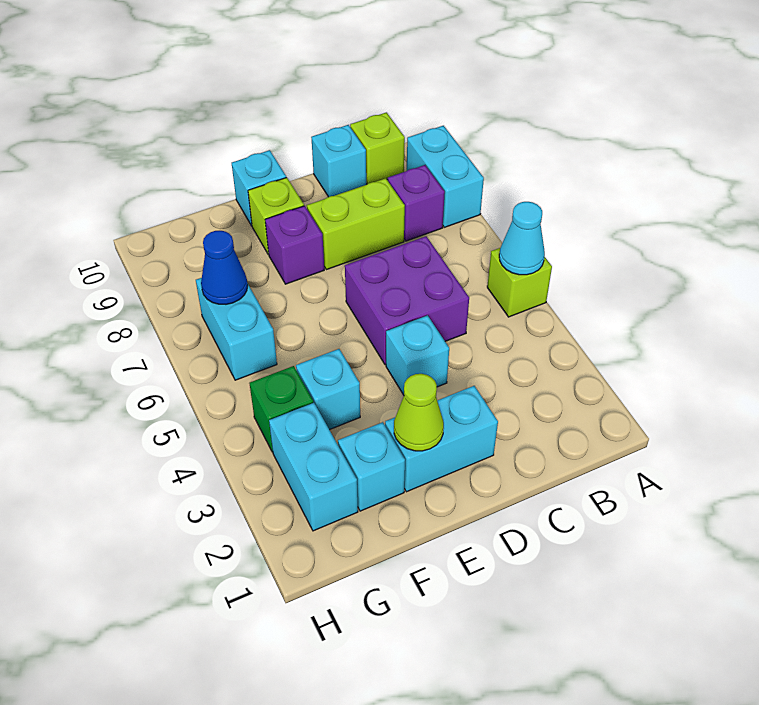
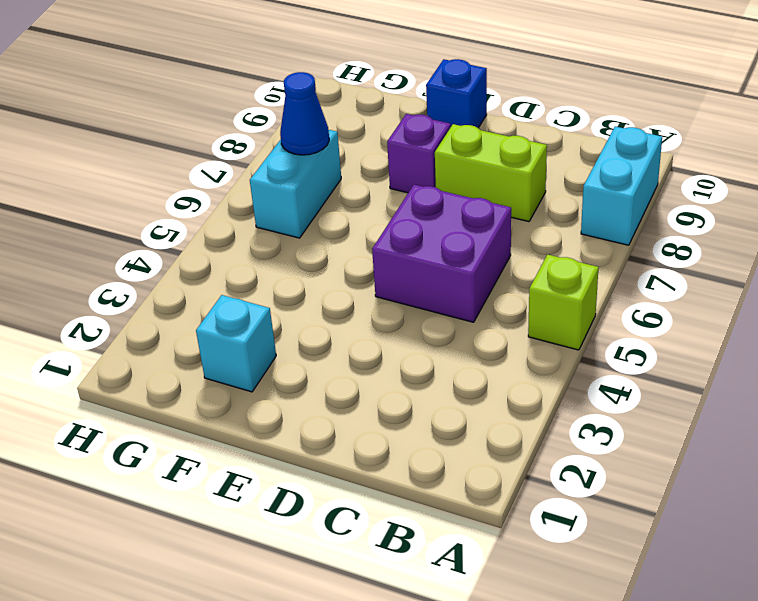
blue brick E10 level 1 -> cyan brick E10 level 1
none -> purple brick B8 level 1
none -> lime brick B10 level 1
none -> cyan brick C10 level 1

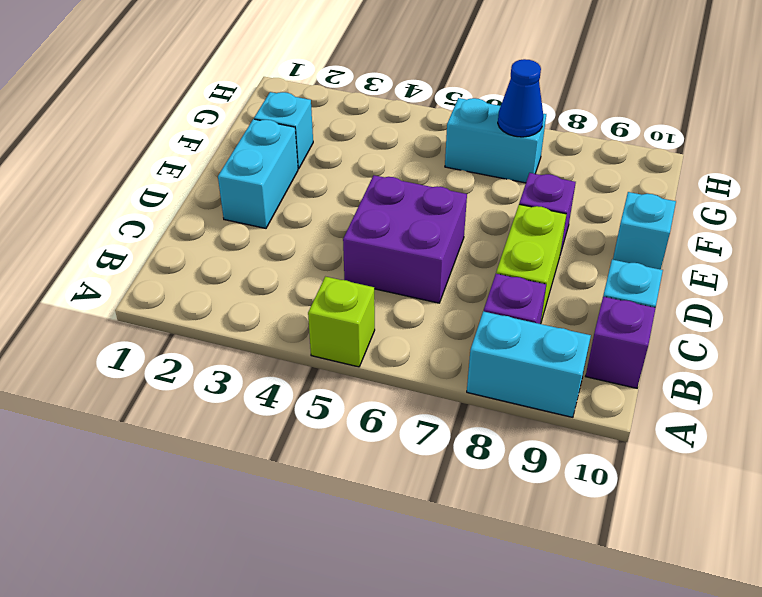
purple brick B10 level 1 -> lime brick B10 level 1
none -> cyan brick D4 level 1
none -> lime brick E9 level 1
none -> cyan brick F4 level 1

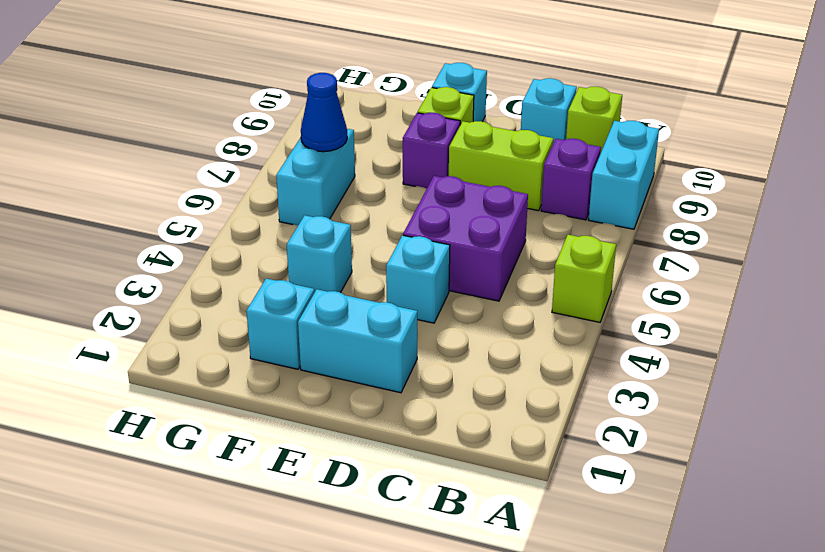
none -> cyan brick G2:G3 level 1
none -> green brick G4 level 1
none -> cyan cone A5 level 2

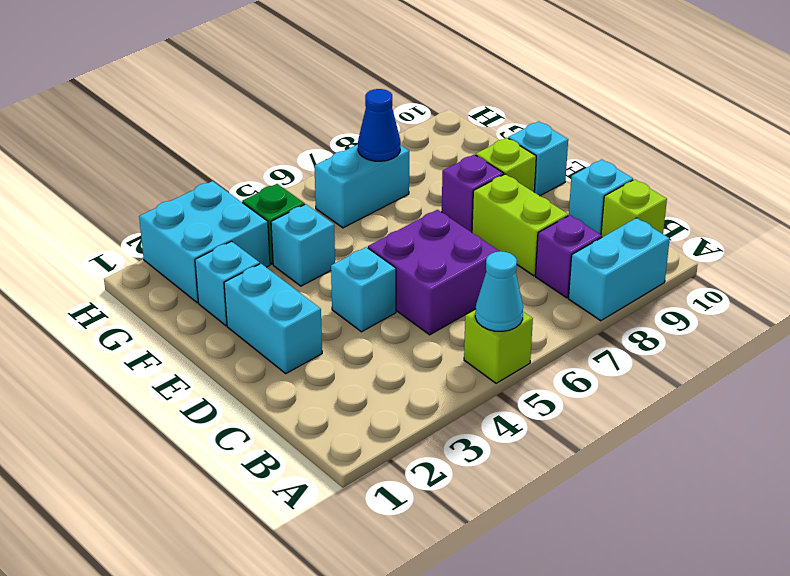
cyan brick G2:H3 level 1 -> cyan brick G2:G3 level 1
none -> lime cone E2 level 2

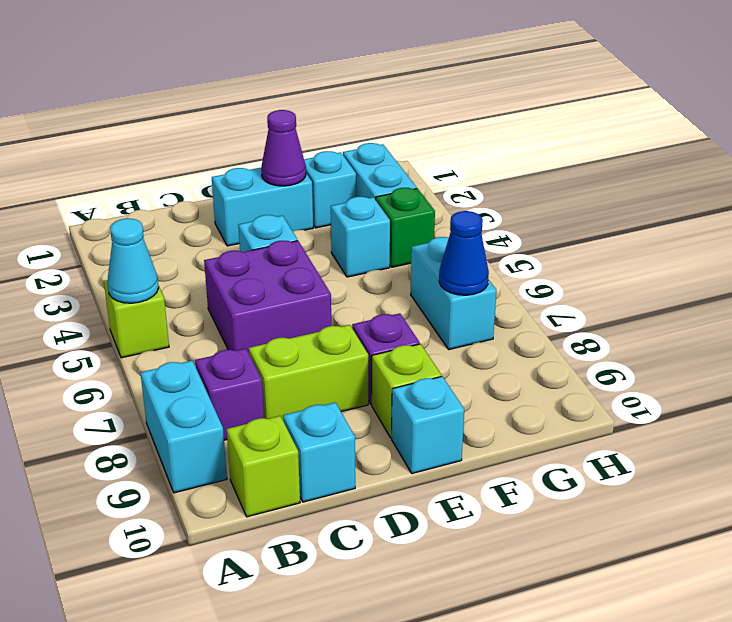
purple cone E2 level 2 -> lime cone E2 level 2

